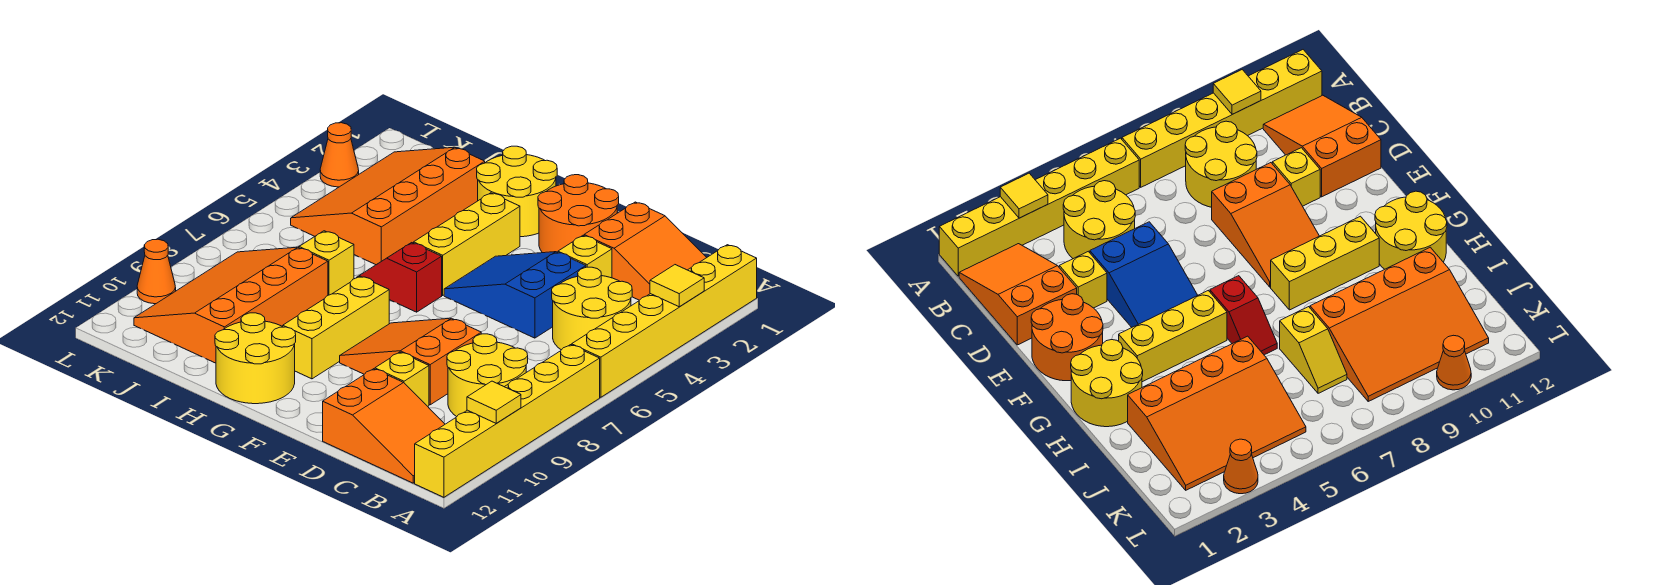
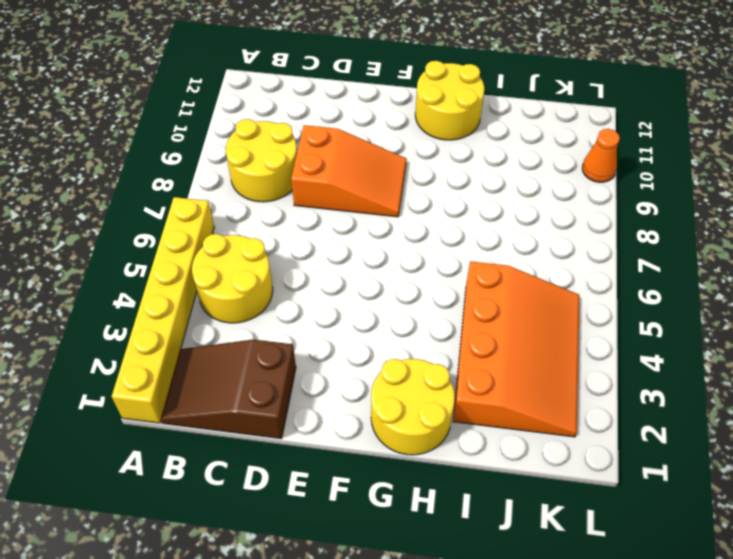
brown slope B1:D2 level 1 top D -> orange slope B1:D2 level 1 top D
none -> yellow brick A7:A12 level 1
none -> orange slope B11:D12 level 1 top D
none -> yellow brick D3 level 1

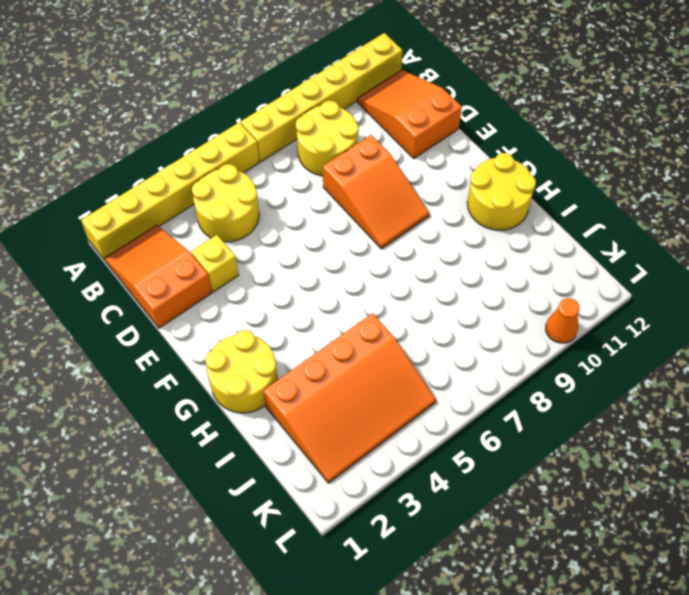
none -> blue slope D4:F5 level 1 top D
none -> yellow brick D10 level 1
none -> orange round brick E1:F2 level 1

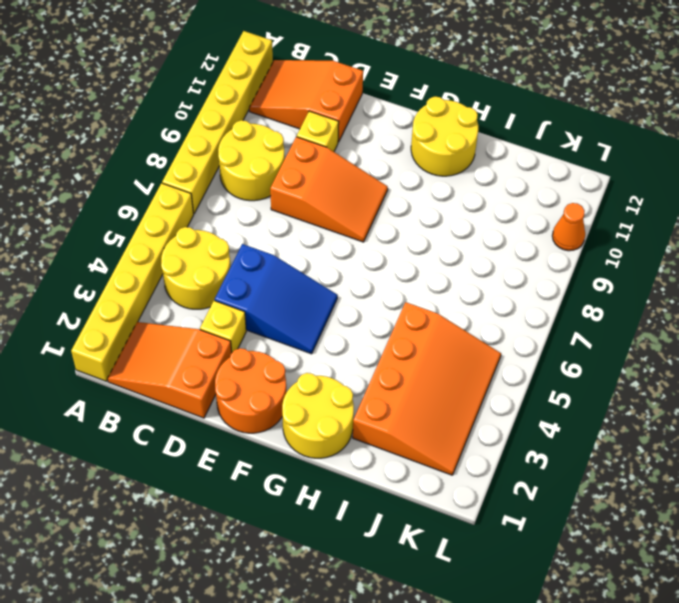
none -> yellow brick G3:G5 level 1
none -> red slope G6:H6 level 1 top G
none -> yellow brick G8:G10 level 1

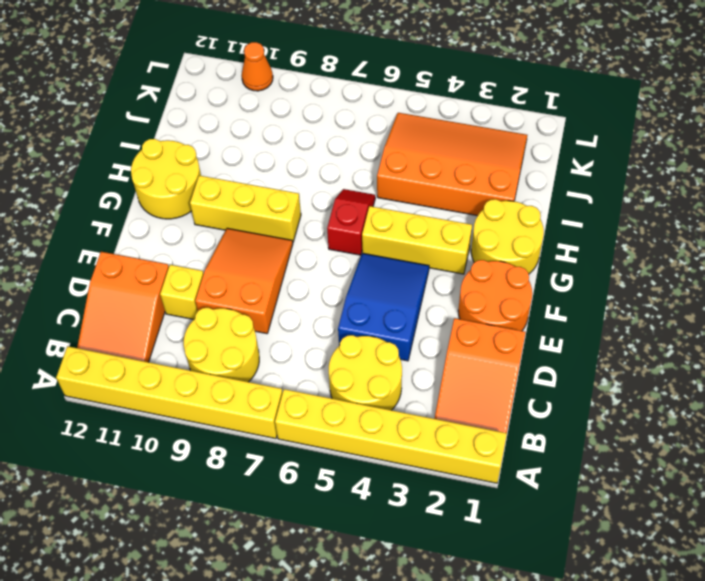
none -> yellow brick D3 level 1
none -> yellow slope I7:J7 level 1 top I
none -> orange slope I8:K11 level 1 top I

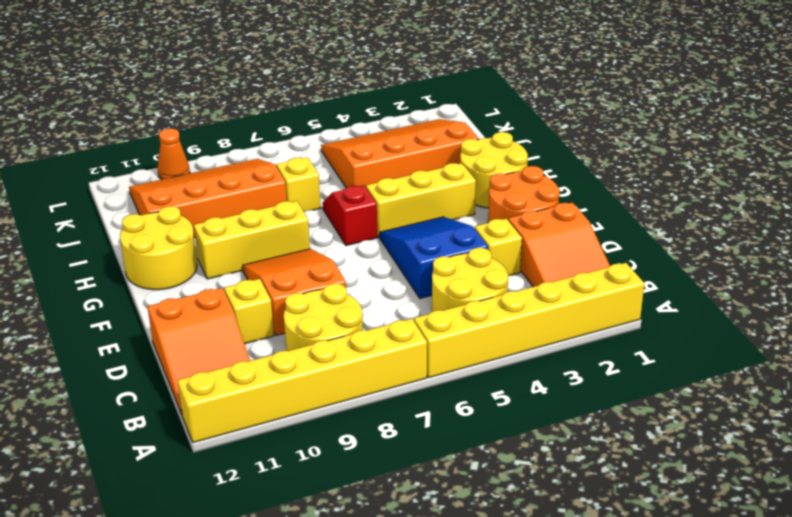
none -> orange cone L3 level 1
none -> yellow tile A3 level 2
none -> yellow tile A10 level 2

